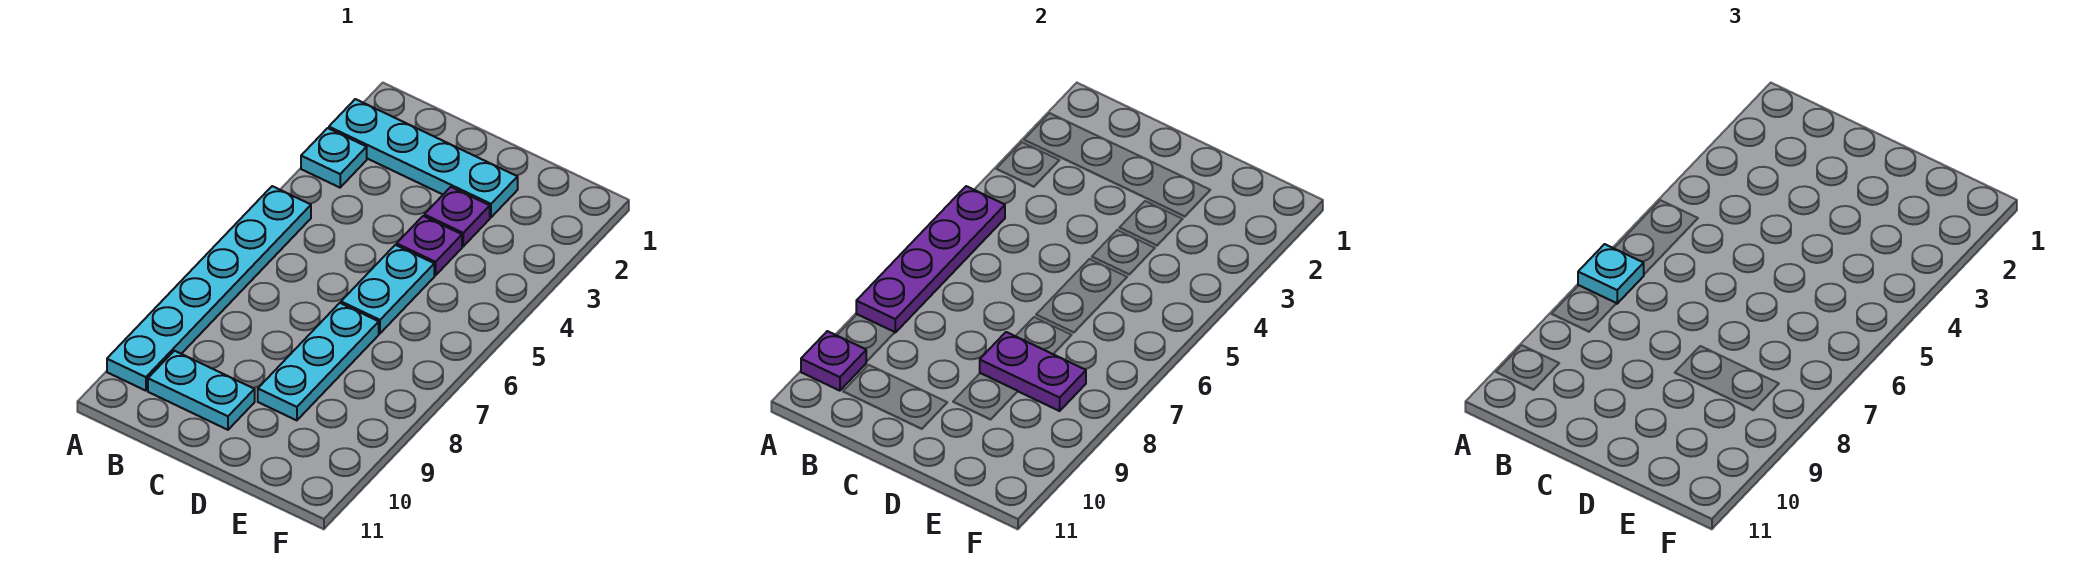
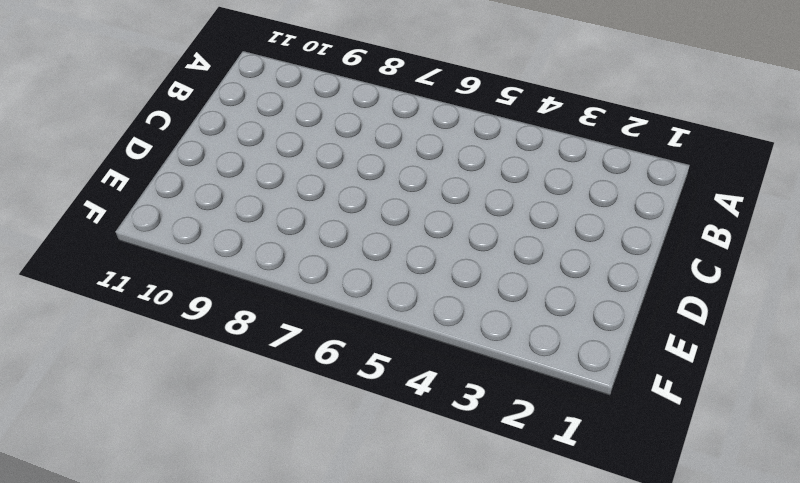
none -> cyan plate A2:D2 level 1
none -> cyan plate A3 level 1
none -> cyan plate A5:A10 level 1

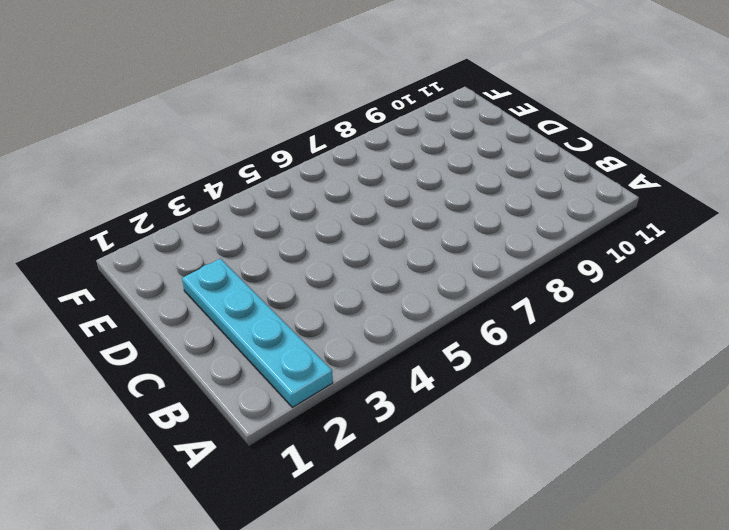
none -> cyan plate A3 level 1
none -> cyan plate A5:A10 level 1
none -> cyan plate B10:C10 level 1

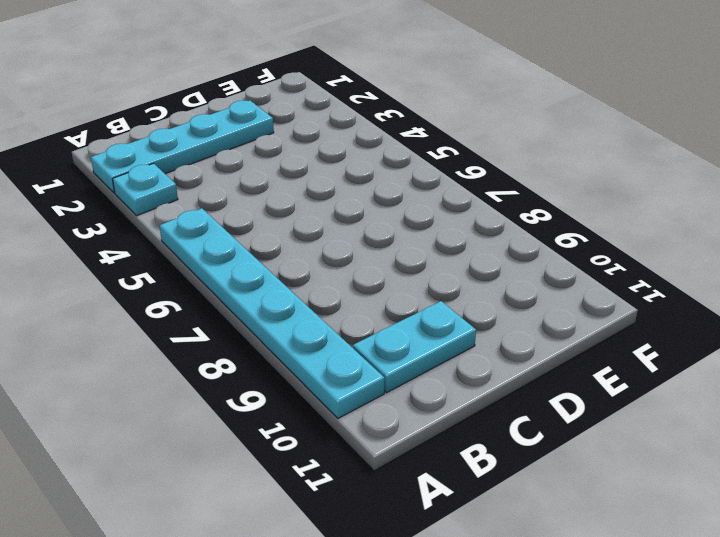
none -> purple plate D3 level 1
none -> purple plate D4 level 1
none -> cyan plate D5:D6 level 1

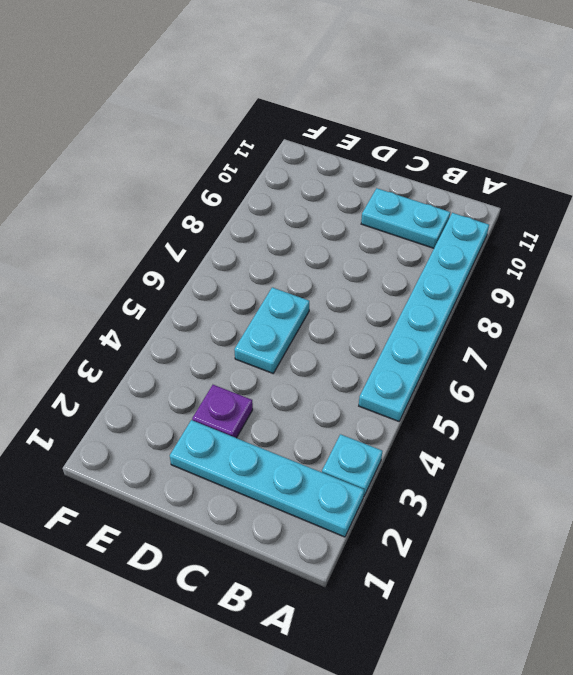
none -> purple plate D4 level 1
none -> cyan plate D7:D9 level 1
none -> purple plate A5:A8 level 2

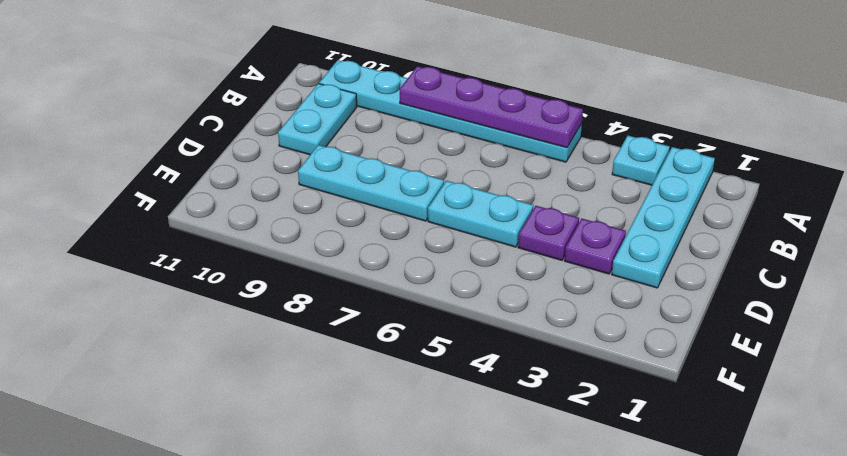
none -> purple plate A10 level 2
none -> purple plate D8:E8 level 2
none -> cyan plate A7 level 3

